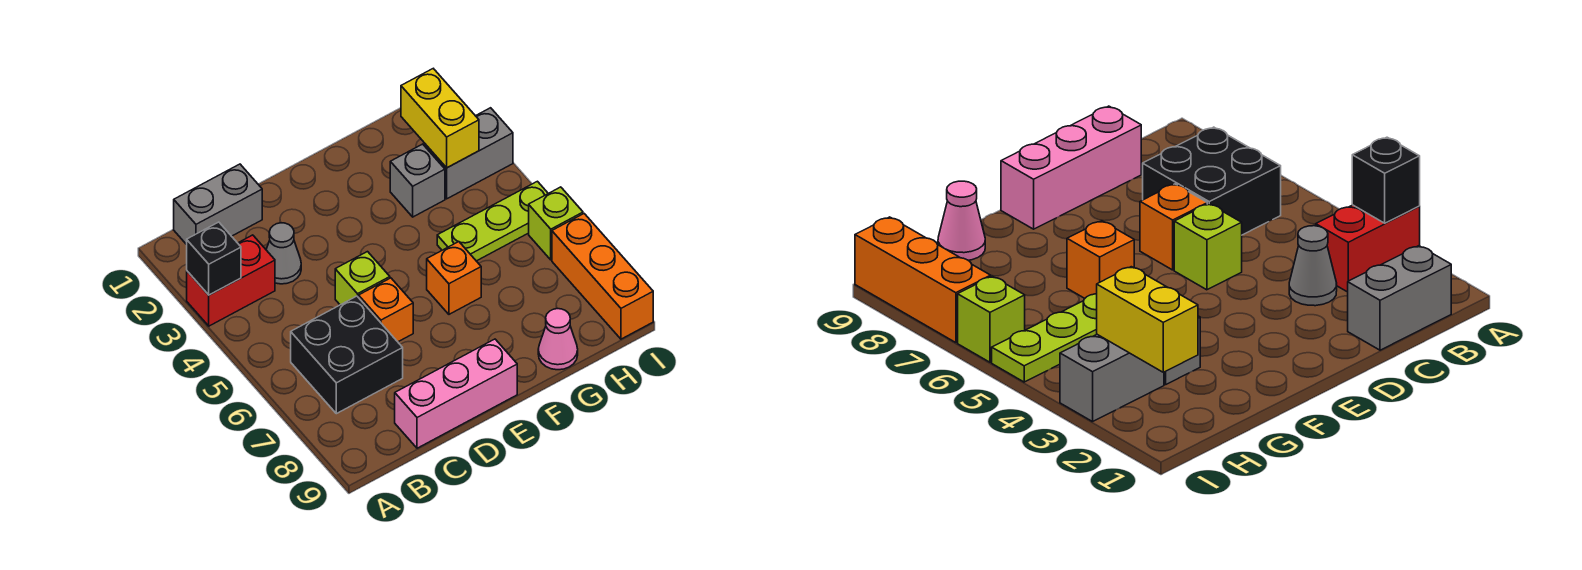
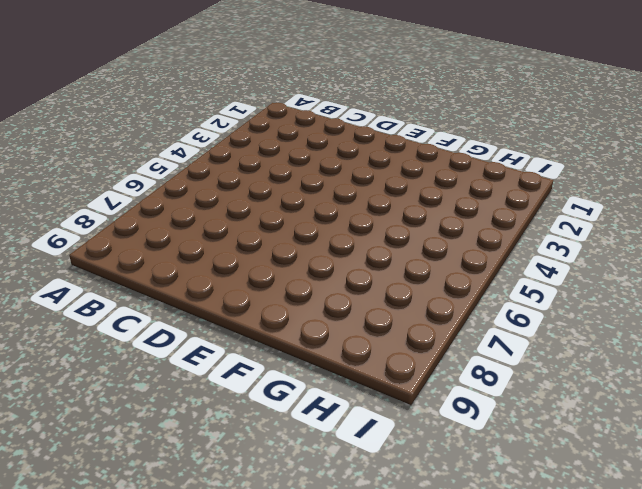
none -> red brick A3:B3 level 1
none -> grey brick B1:C1 level 1
none -> black brick B6:C7 level 1

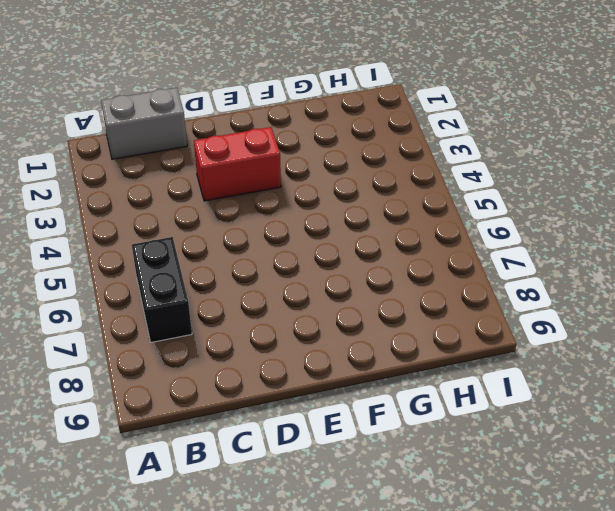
black brick B6:B7 level 1 -> black brick B6:C7 level 1
red brick D3:E3 level 1 -> red brick A3:B3 level 1
none -> grey cone C3 level 1
none -> pink brick C9:E9 level 1
none -> lime brick D5 level 1

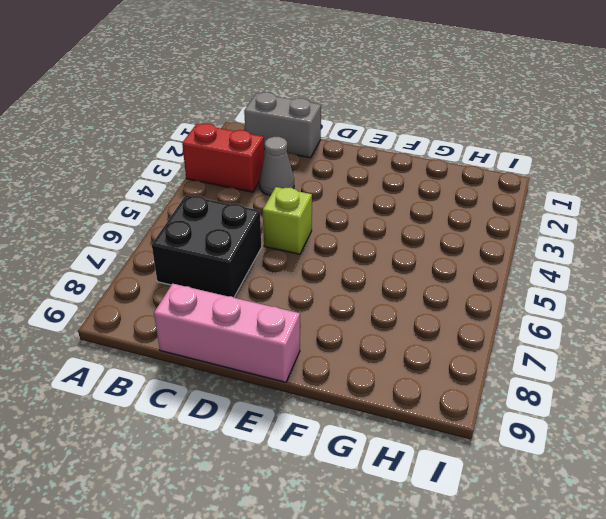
none -> orange brick D6 level 1
none -> orange brick F6 level 1
none -> grey brick G3 level 1

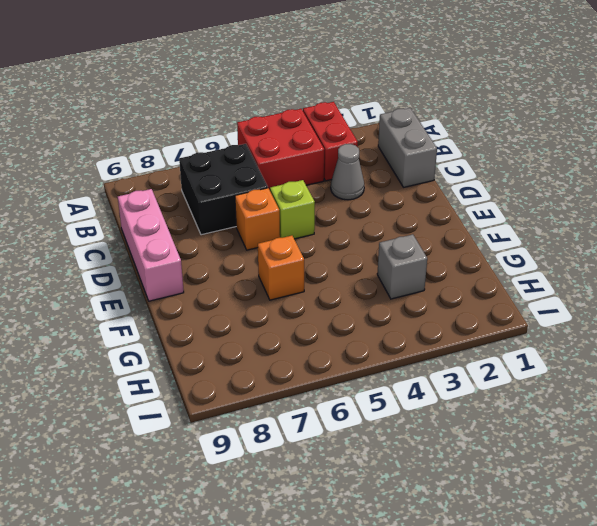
red brick A4:B5 level 1 -> none
none -> lime plate G5:I5 level 1
none -> pink cone G9 level 1
none -> grey brick H3:I3 level 1

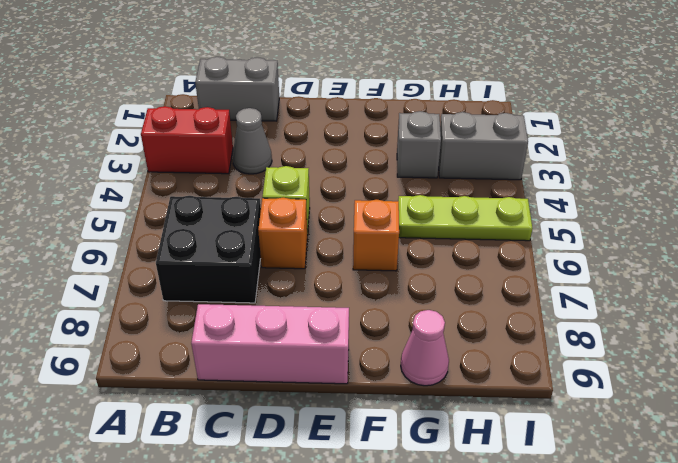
none -> lime brick I6 level 1
none -> orange brick I7:I9 level 1
none -> black brick A3 level 2

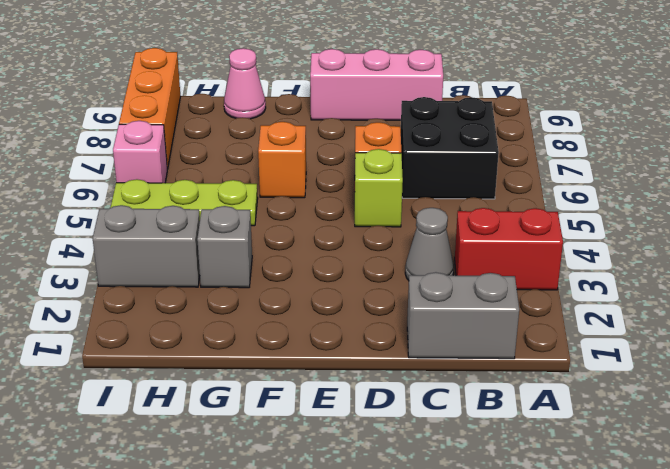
pink brick I6 level 1 -> lime brick I6 level 1
none -> black brick A3 level 2
none -> yellow brick H2:H3 level 2

